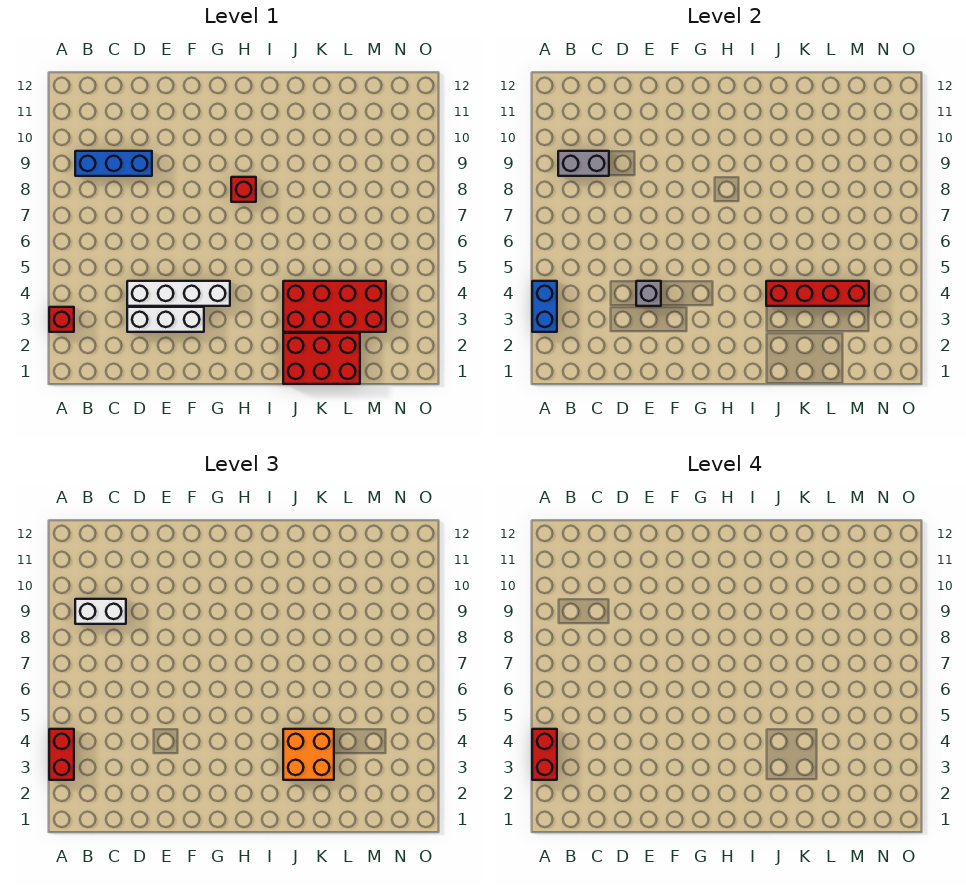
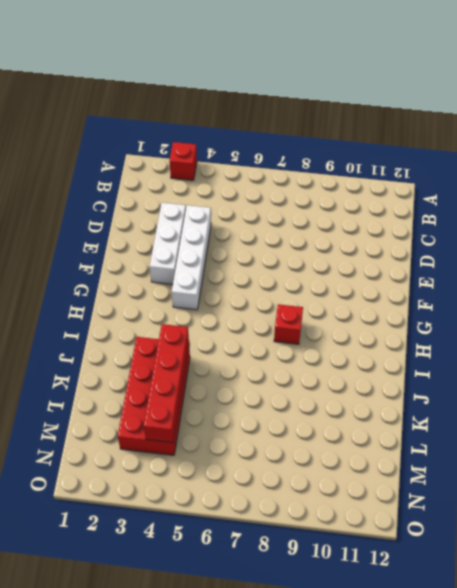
none -> blue brick B9:D9 level 1
none -> red brick J1:L2 level 1
none -> blue brick A3:A4 level 2

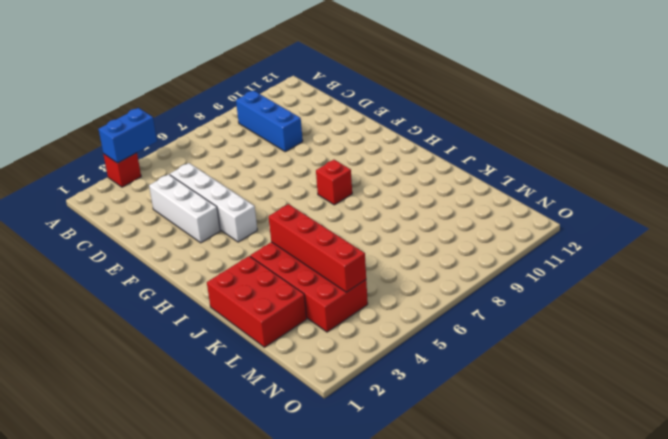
none -> grey brick B9:C9 level 2
none -> grey brick E4 level 2
none -> red brick A3:A4 level 3

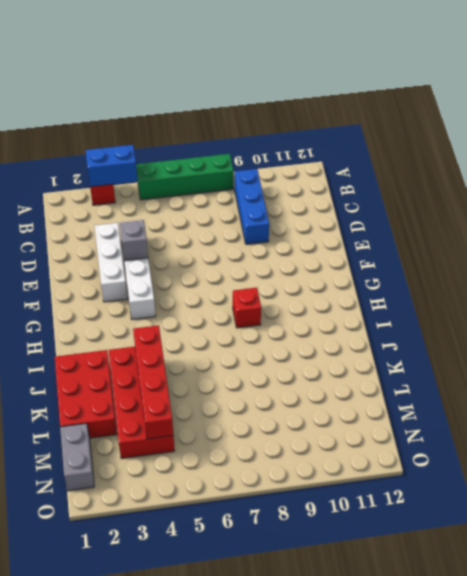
green brick A5:A8 level 1 -> none
grey brick M1:N1 level 1 -> grey brick B9:C9 level 2
none -> red brick A3:A4 level 3
none -> white brick B9:C9 level 3
none -> orange brick J3:K4 level 3

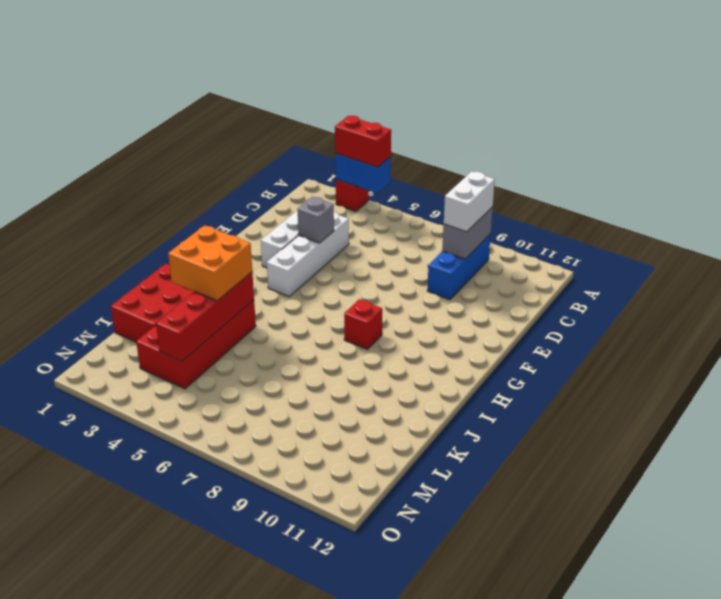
none -> red brick A3:A4 level 4

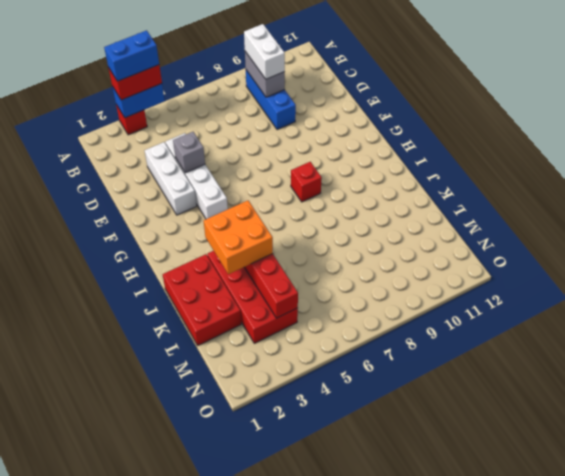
blue brick A3:A4 level 4 -> red brick A3:A4 level 4

